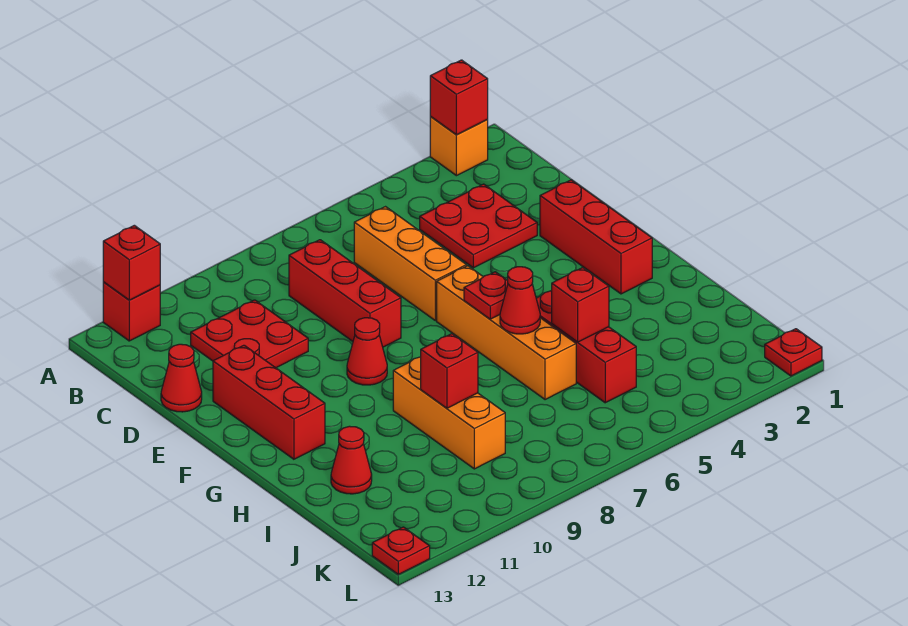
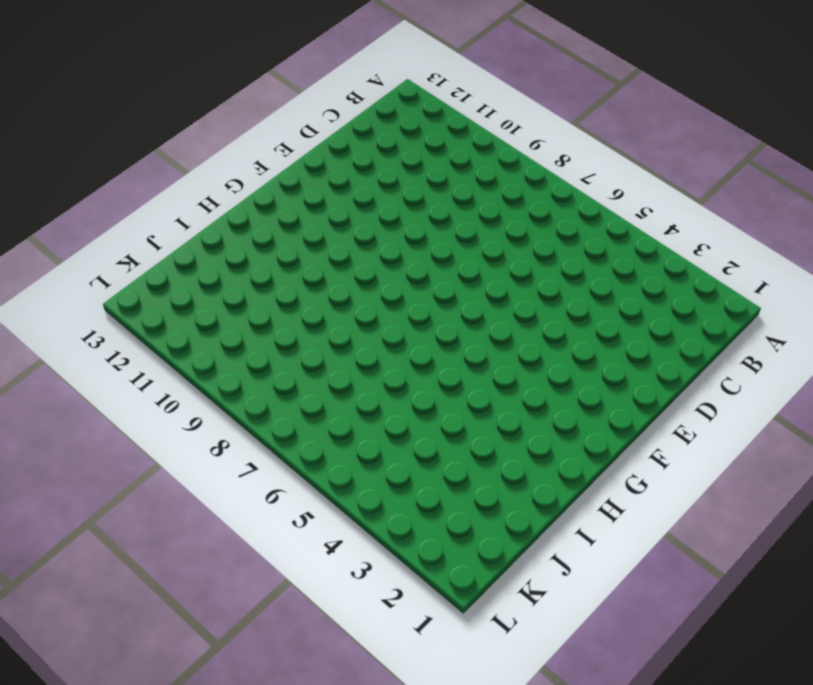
none -> orange brick A2 level 1
none -> red brick A12 level 1
none -> red plate C3:D4 level 1

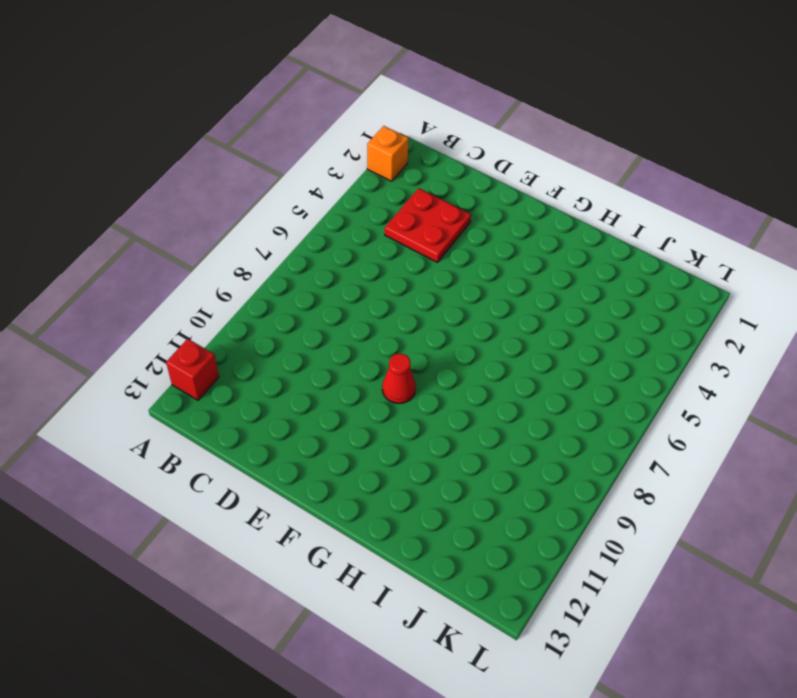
none -> orange brick C6:E6 level 1
none -> red brick C8:E8 level 1
none -> red plate C10:D11 level 1

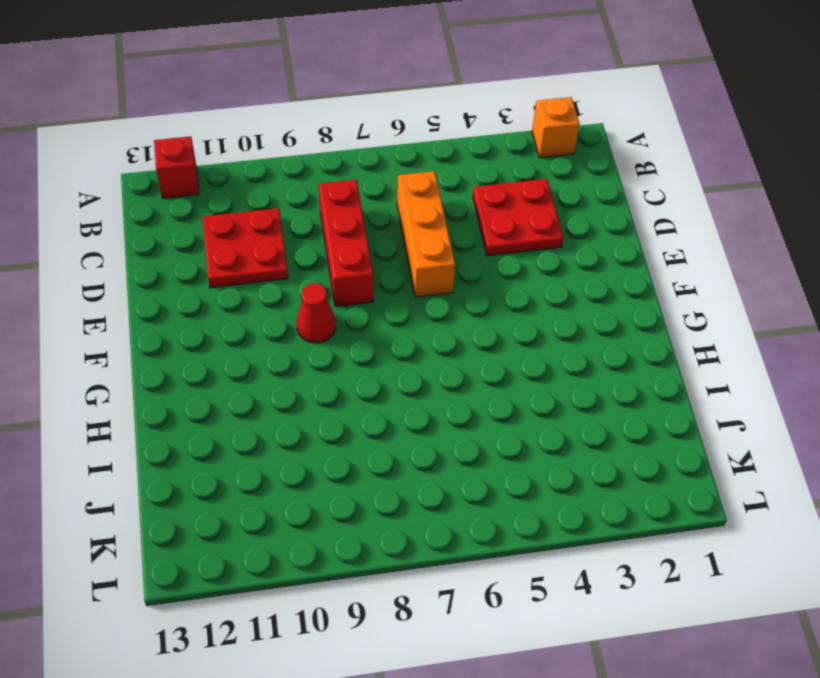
none -> red cone D13 level 1
none -> red brick E2:G2 level 1
none -> red brick E12:G12 level 1

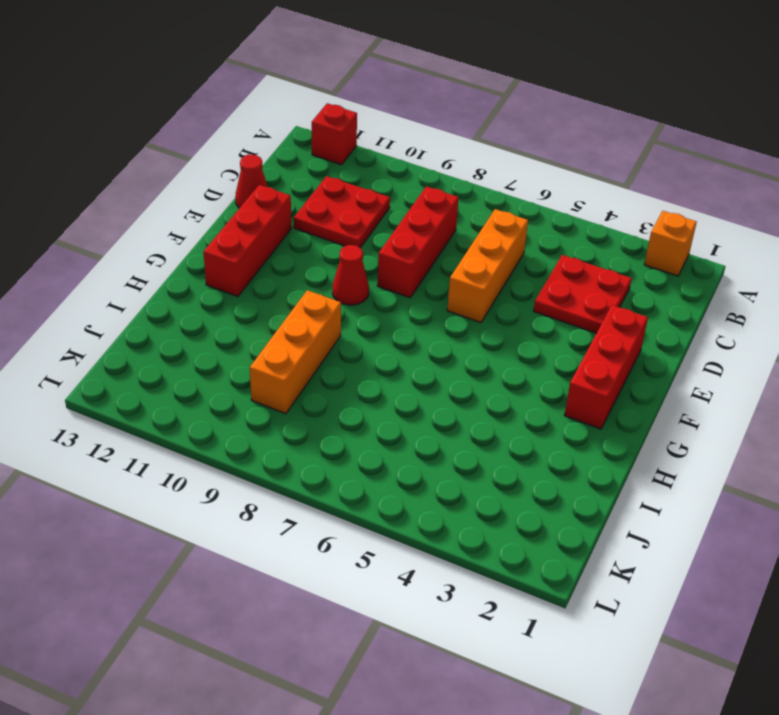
none -> orange brick F6:I6 level 1
none -> red brick H5:J5 level 1
none -> red cone I12 level 1

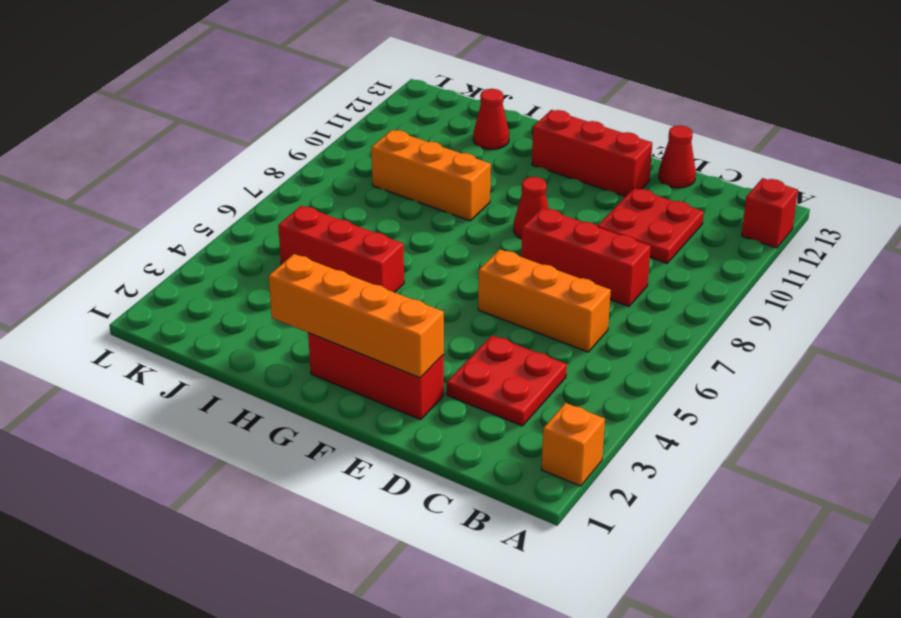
orange brick E2:H2 level 2 -> orange brick F6:I6 level 1
none -> red plate L1 level 1
none -> red plate L13 level 1
none -> red brick A2 level 2

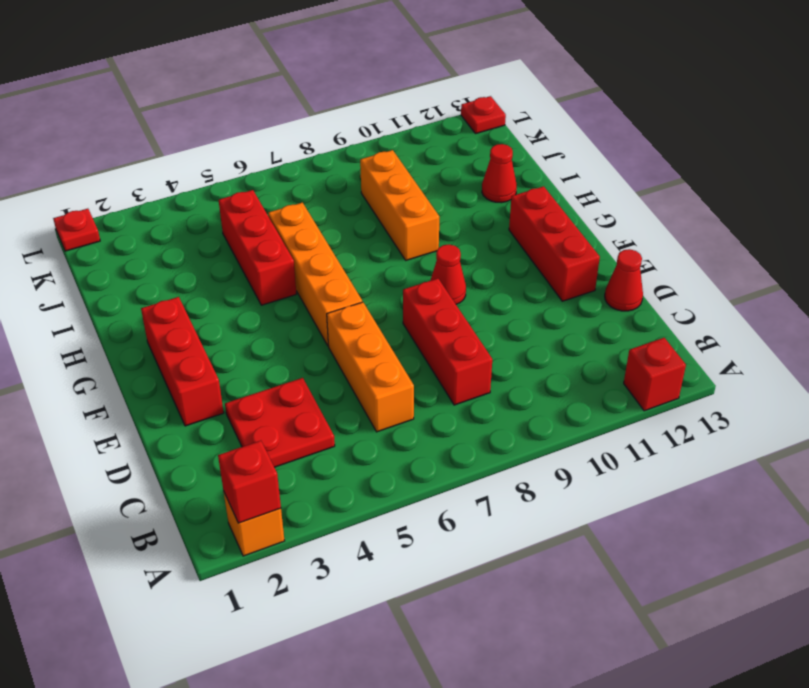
none -> red plate C10:D11 level 1
none -> red brick A12 level 2
none -> red plate G6 level 2

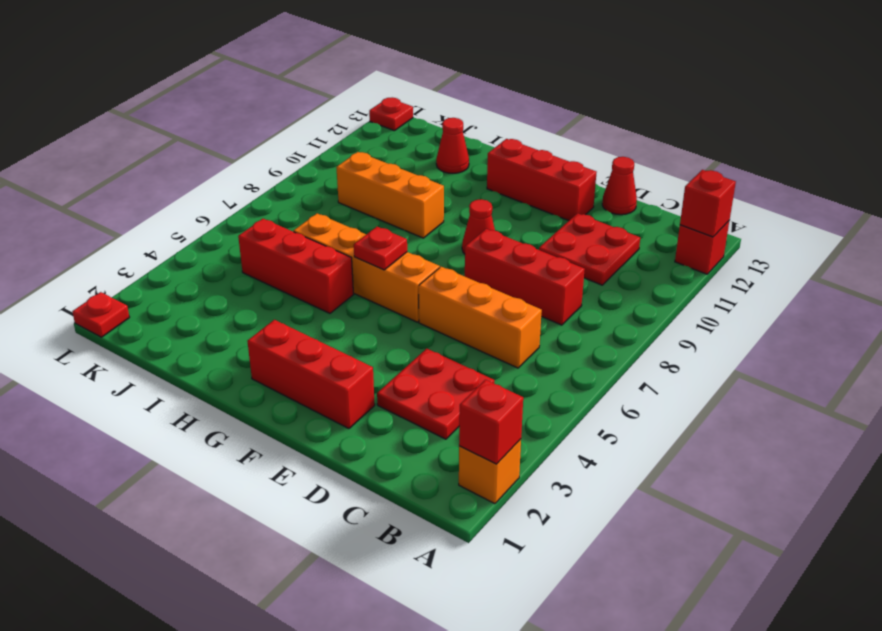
none -> red cone H6 level 2
none -> red brick I5 level 2
none -> red brick I9 level 2

